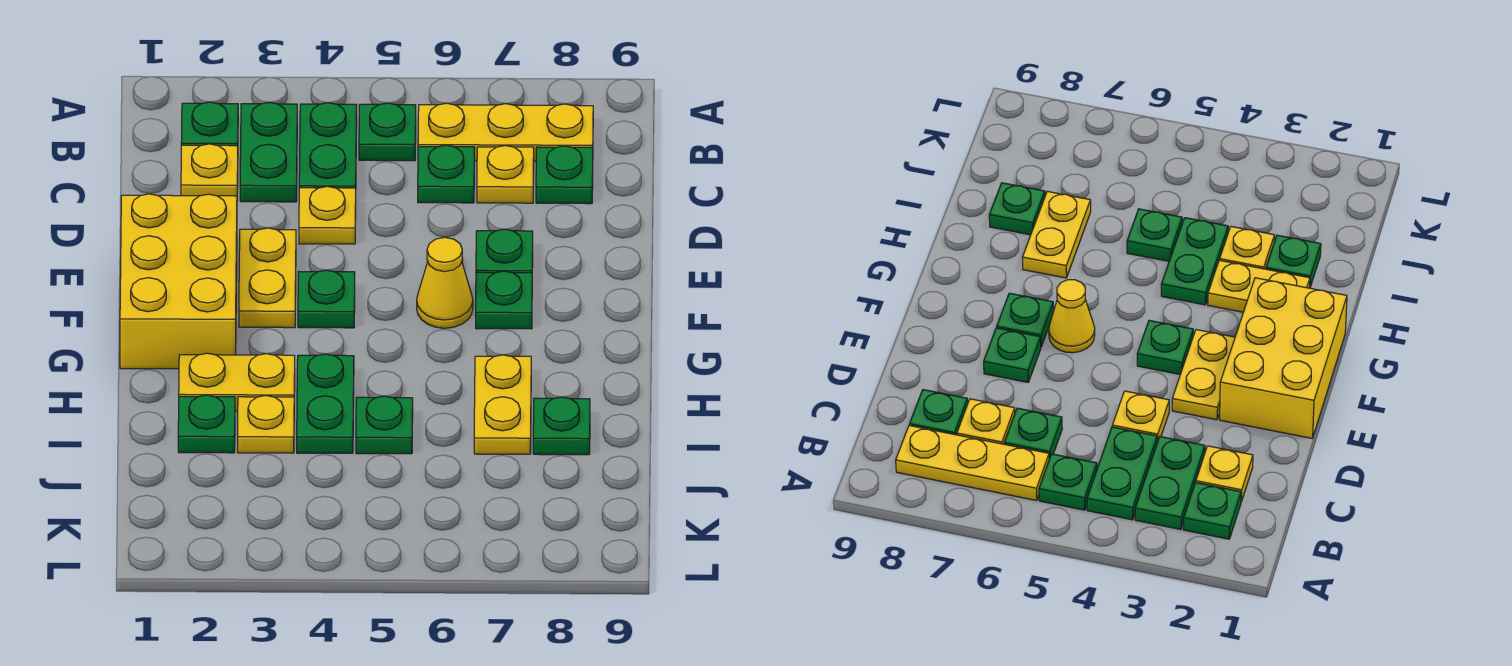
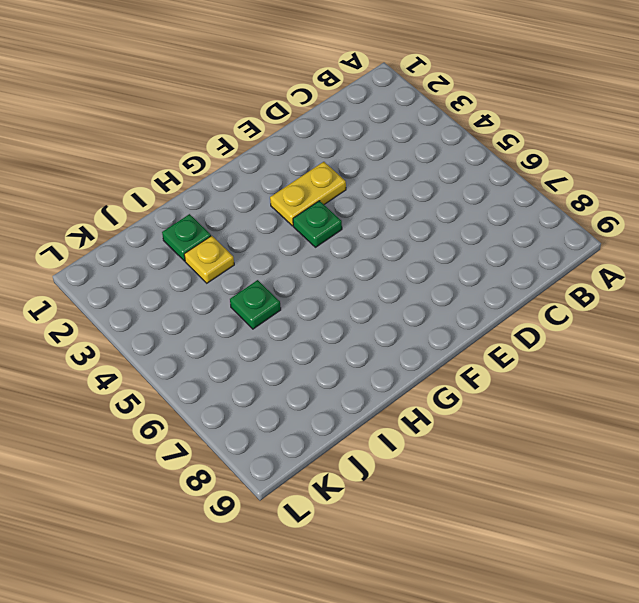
none -> green plate B2 level 1
none -> green plate B3:C3 level 1
none -> green plate B4:C4 level 1

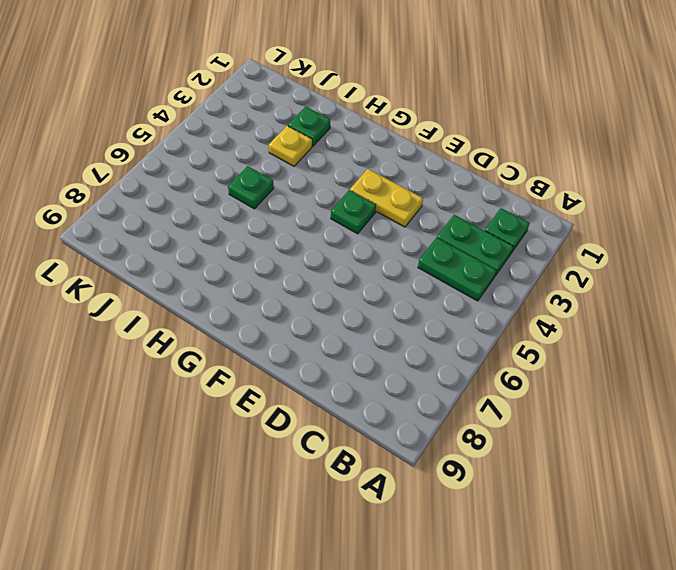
none -> green plate B5 level 1
none -> yellow plate B6:B8 level 1
none -> yellow plate C2 level 1

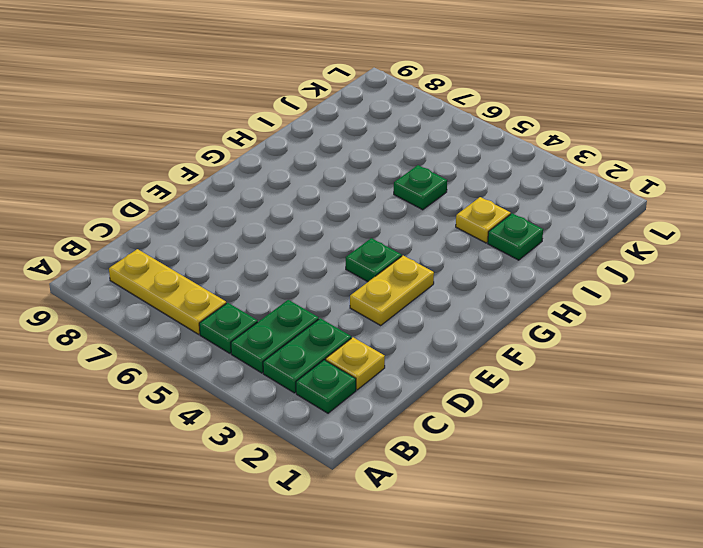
none -> green plate C6 level 1
none -> yellow plate C7 level 1
none -> green plate C8 level 1

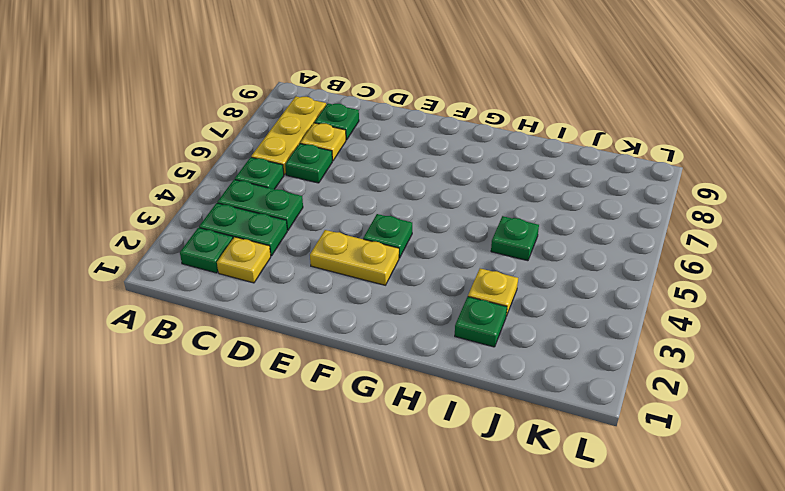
none -> yellow plate D4 level 1
none -> yellow brick E1:G2 level 1
none -> green plate E7 level 1

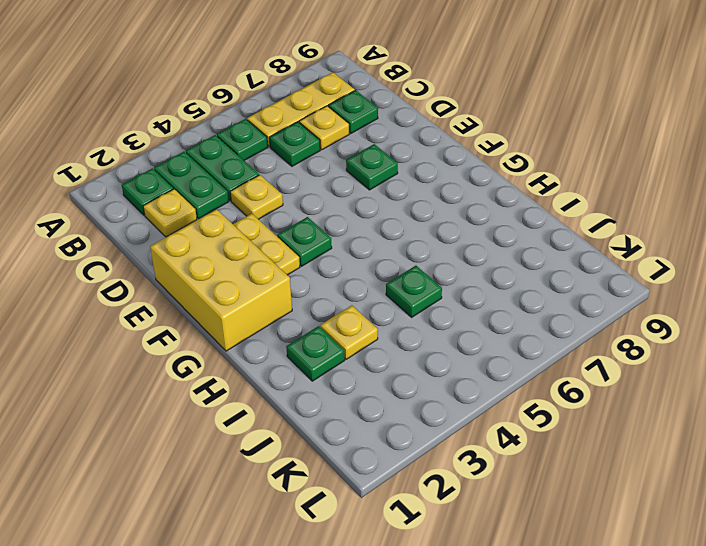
none -> yellow cone F6 level 1
none -> green plate F7 level 1
none -> yellow plate H2:H3 level 1

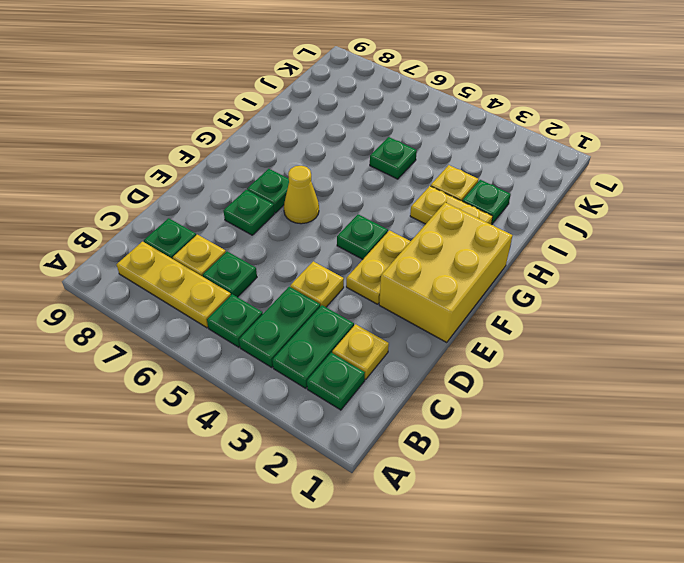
none -> green plate H4:I4 level 1
none -> yellow plate H7:I7 level 1
none -> green plate I8 level 1

